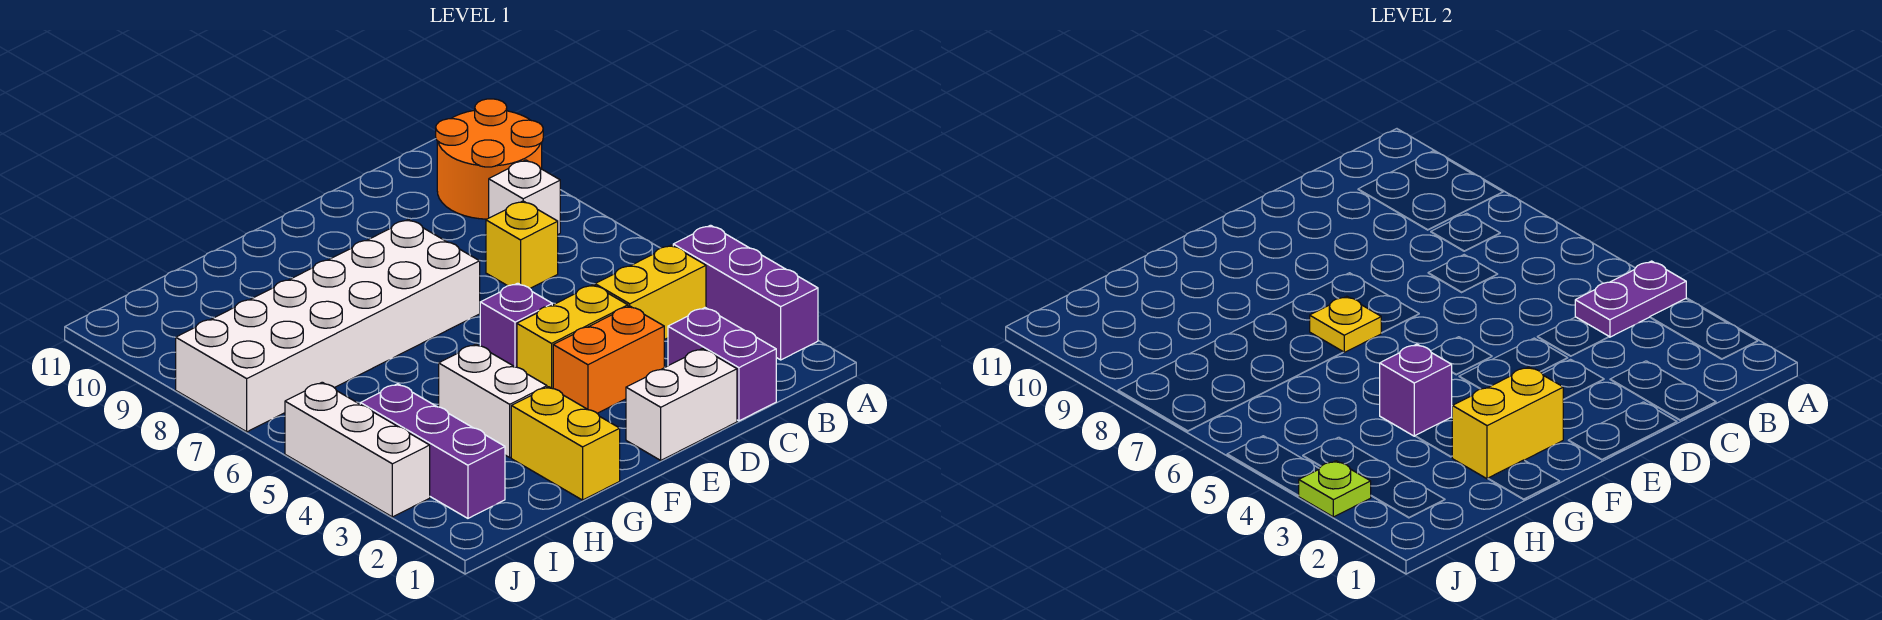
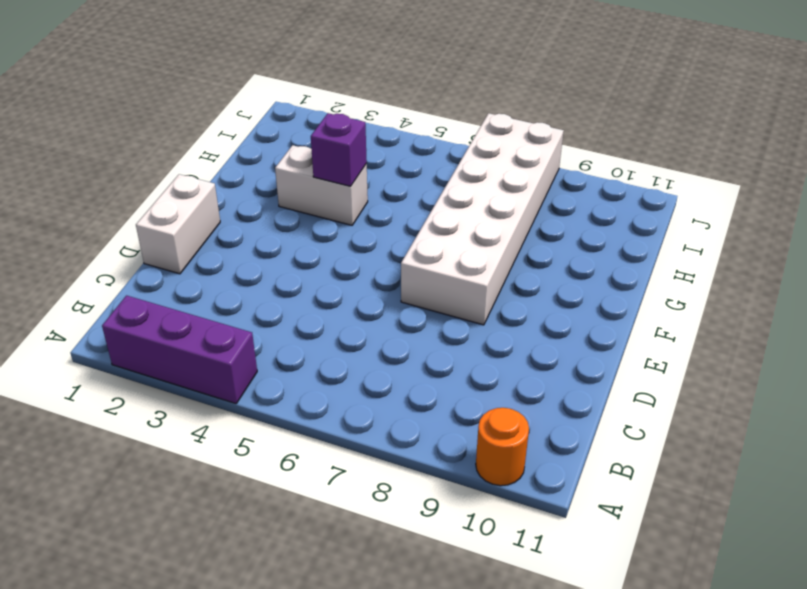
orange round brick A10 level 1 -> orange round brick A9:B10 level 1
none -> yellow brick B4:C4 level 1
none -> white brick B8 level 1
none -> purple brick C1:C2 level 1

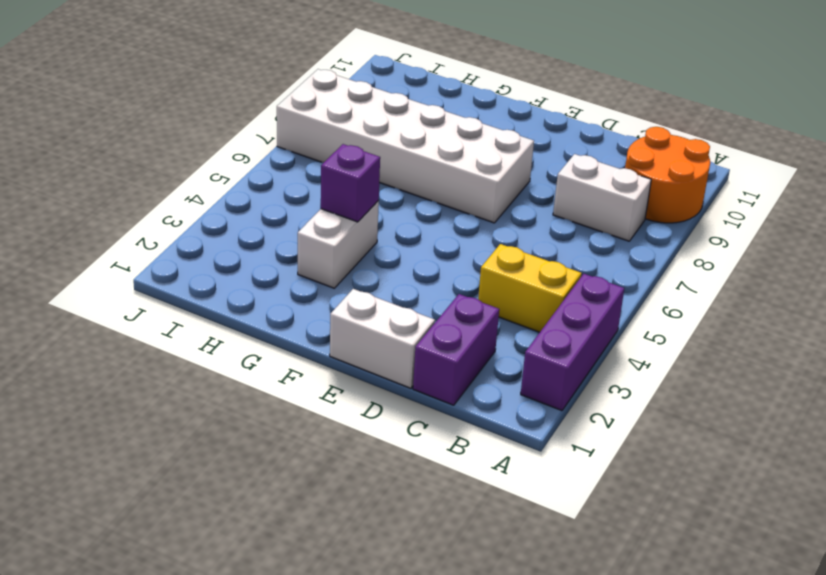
white brick B8:C8 level 1 -> white brick B8 level 1
none -> yellow brick C7 level 1
none -> orange brick D3:E3 level 1
none -> yellow brick D4:E4 level 1

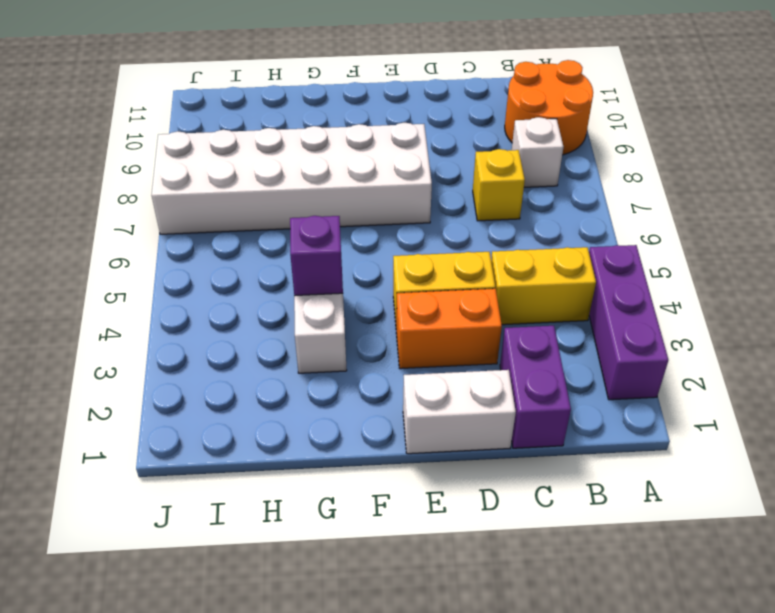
none -> purple brick E5 level 1
none -> yellow brick G1:G2 level 1
none -> purple brick I2:I4 level 1

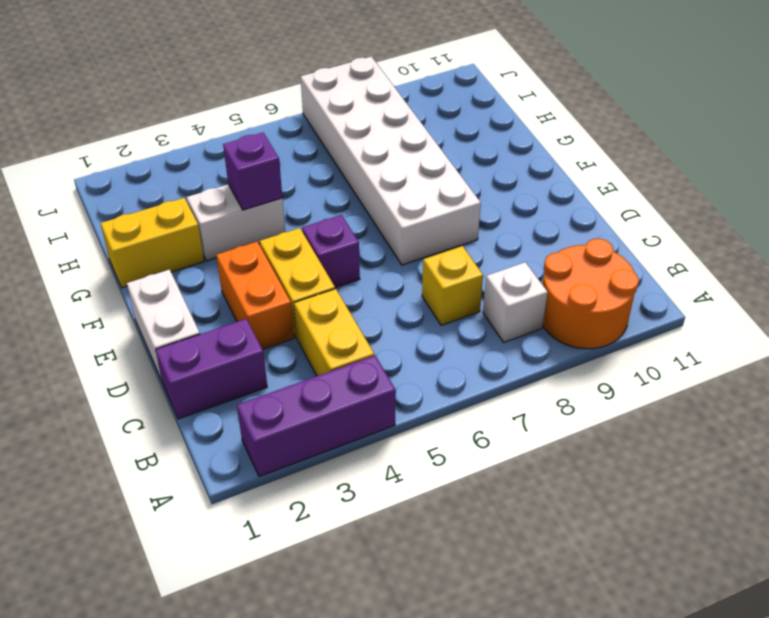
none -> purple brick I2:I4 level 1
none -> white brick J3:J5 level 1
none -> purple plate A4:B4 level 2

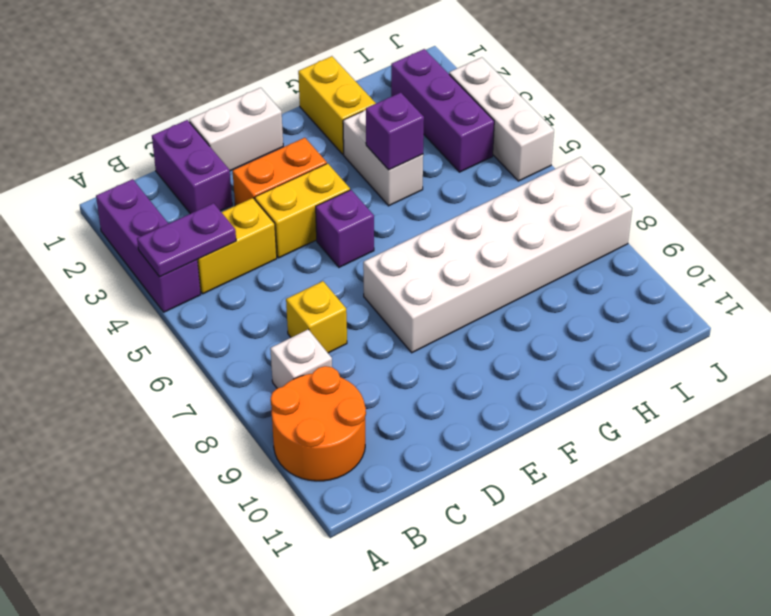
none -> yellow brick F2:G2 level 2
none -> yellow plate F7 level 2
none -> lime plate J3 level 2

